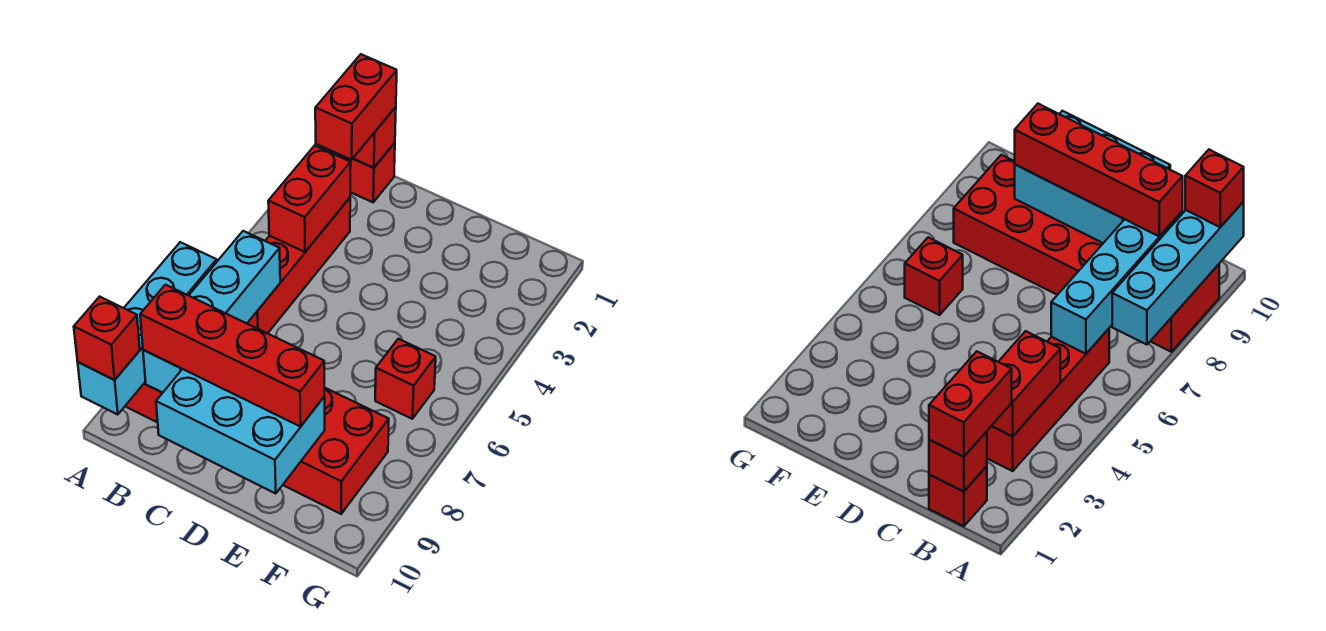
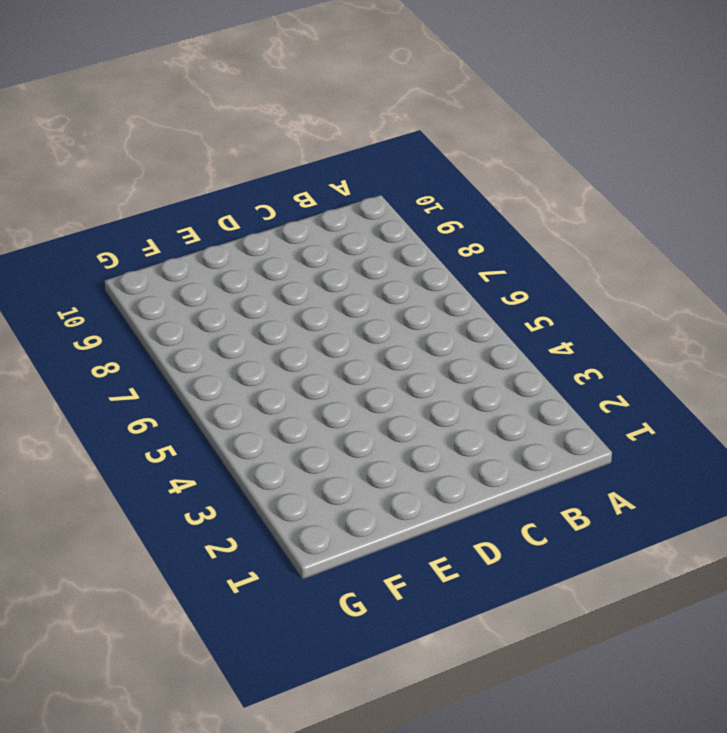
none -> red brick A8:F9 level 1
none -> red brick B1 level 1
none -> red brick B3:B6 level 1

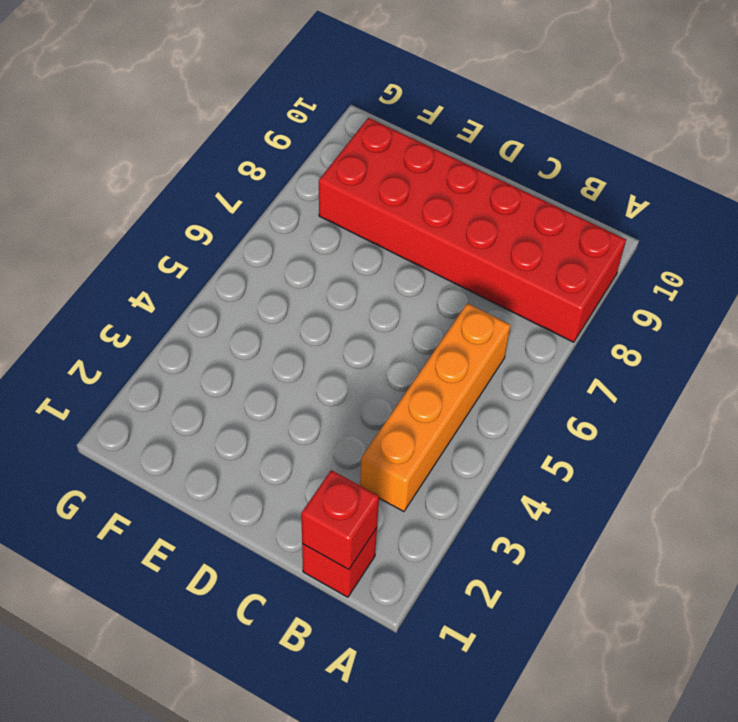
orange brick B3:B6 level 1 -> red brick B3:B6 level 1
none -> red brick F6 level 1
none -> cyan brick A7:A10 level 2
none -> red brick B3:B4 level 2

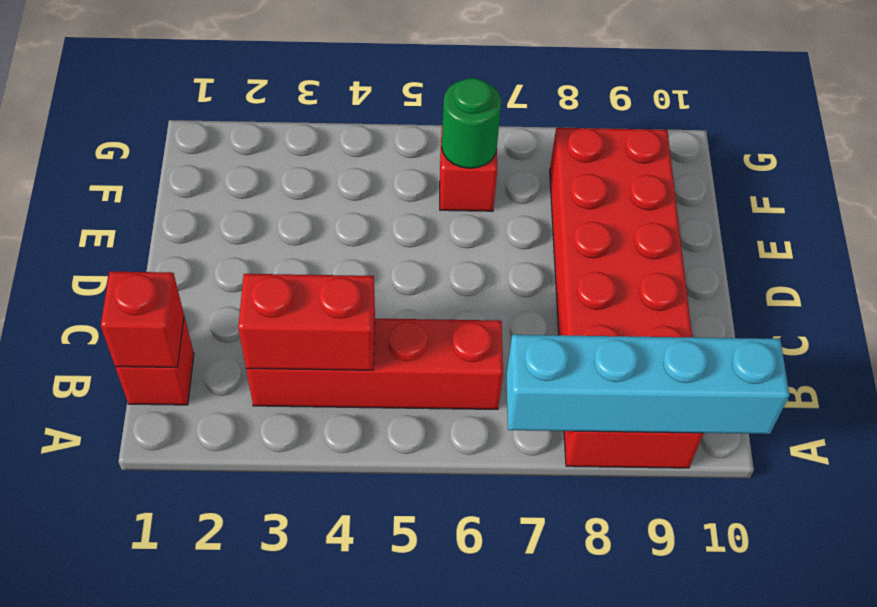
green round brick F6 level 2 -> none
none -> cyan brick B6:B9 level 2
none -> cyan brick C9:E10 level 2
none -> red brick A10 level 3

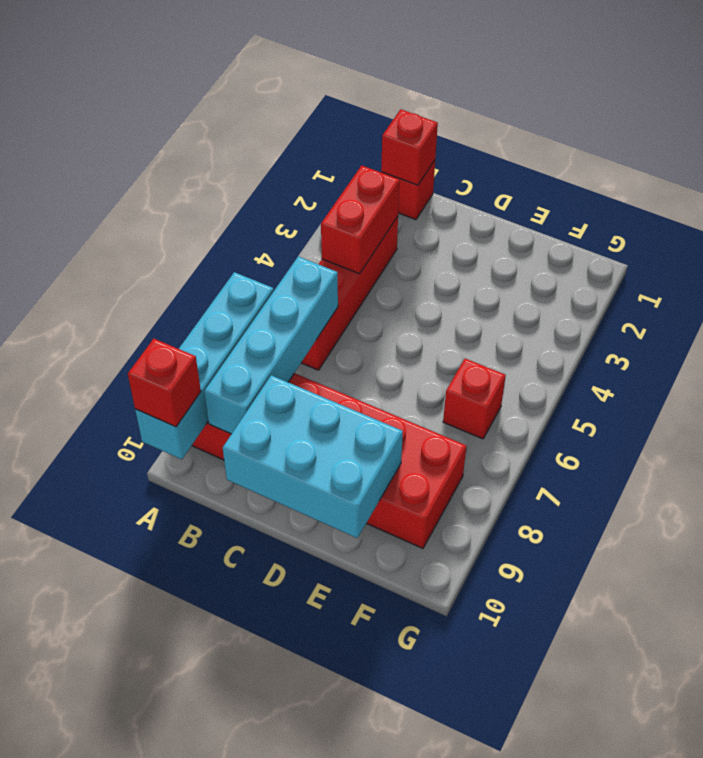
none -> red brick B1:B2 level 3
none -> red brick B9:E9 level 3

